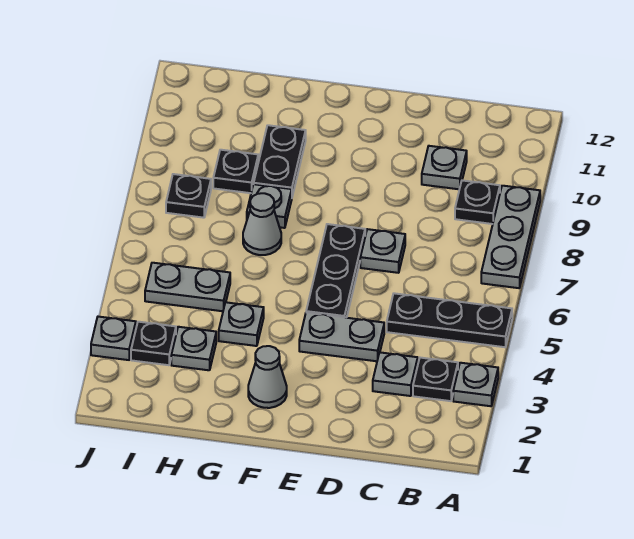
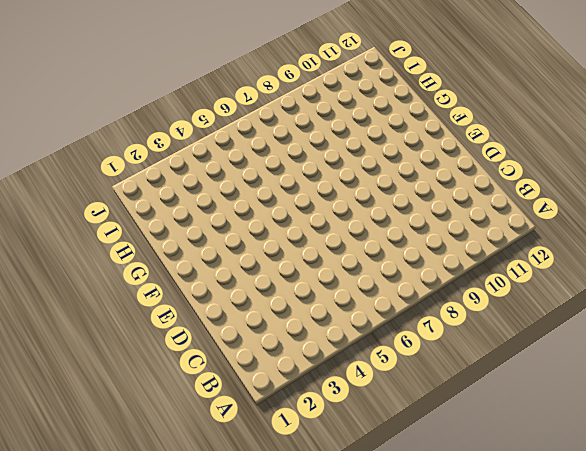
none -> grey plate A3 level 1
none -> black plate A5:C5 level 1
none -> grey plate A7:A9 level 1

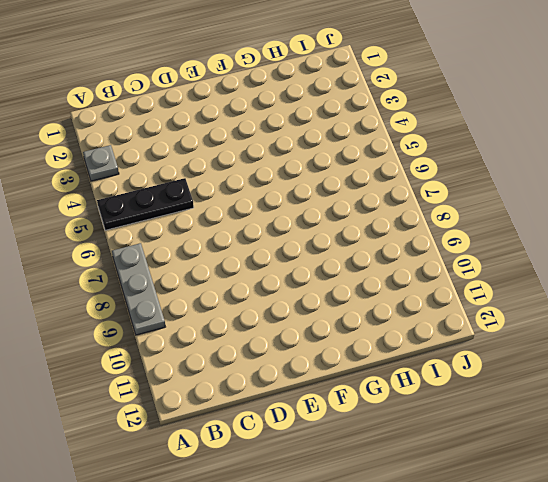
none -> black plate B3 level 1
none -> black plate B9 level 1
none -> grey plate C3 level 1

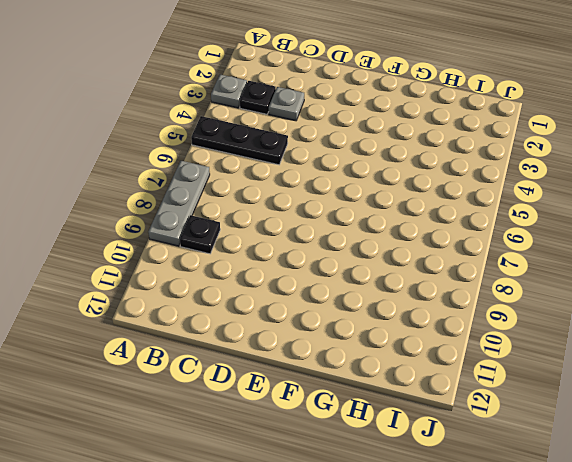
none -> grey plate C10 level 1
none -> grey plate D4:E4 level 1
none -> grey plate D7 level 1

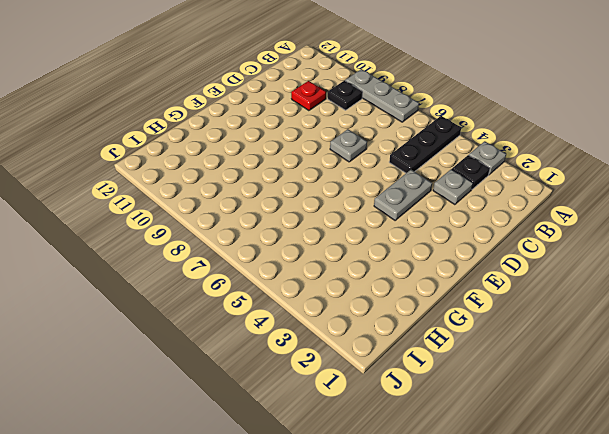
red plate C10 level 1 -> grey plate C10 level 1
none -> black plate E5:E7 level 1
none -> grey cone F2 level 1
none -> grey plate G4 level 1

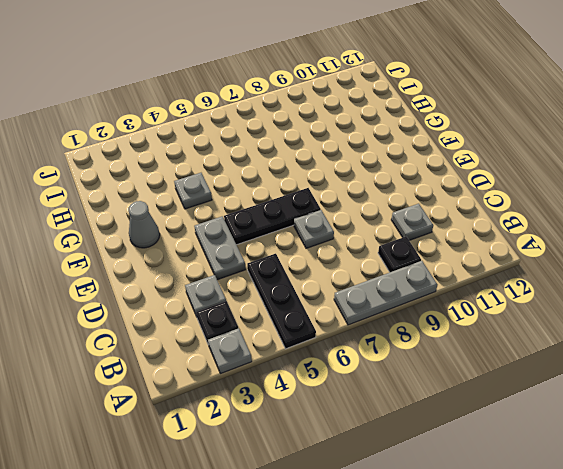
none -> grey cone G7 level 1
none -> grey plate G8 level 1
none -> black plate G9:G10 level 1

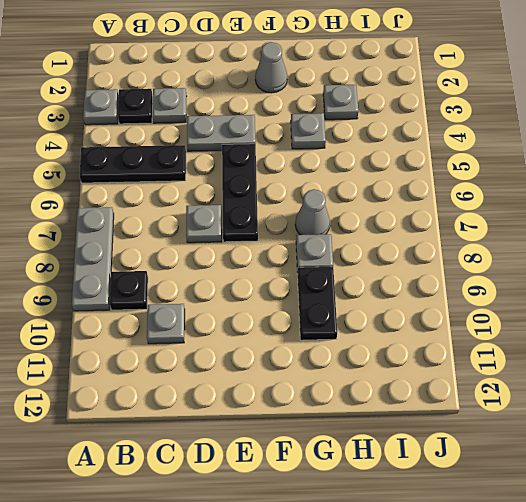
none -> grey plate H5:I5 level 1
none -> black plate H9 level 1
none -> black plate I3 level 1

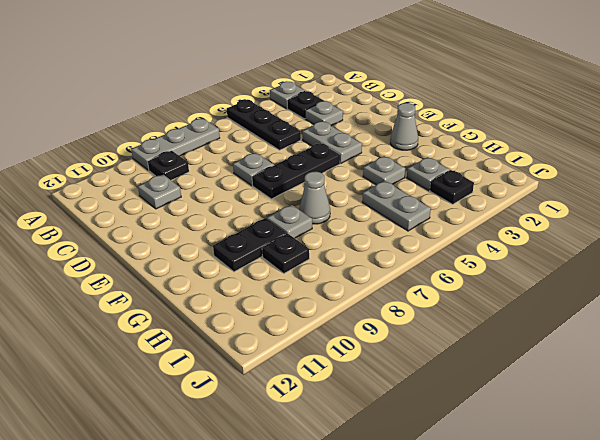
none -> black plate I8 level 1
none -> grey plate J3 level 1

